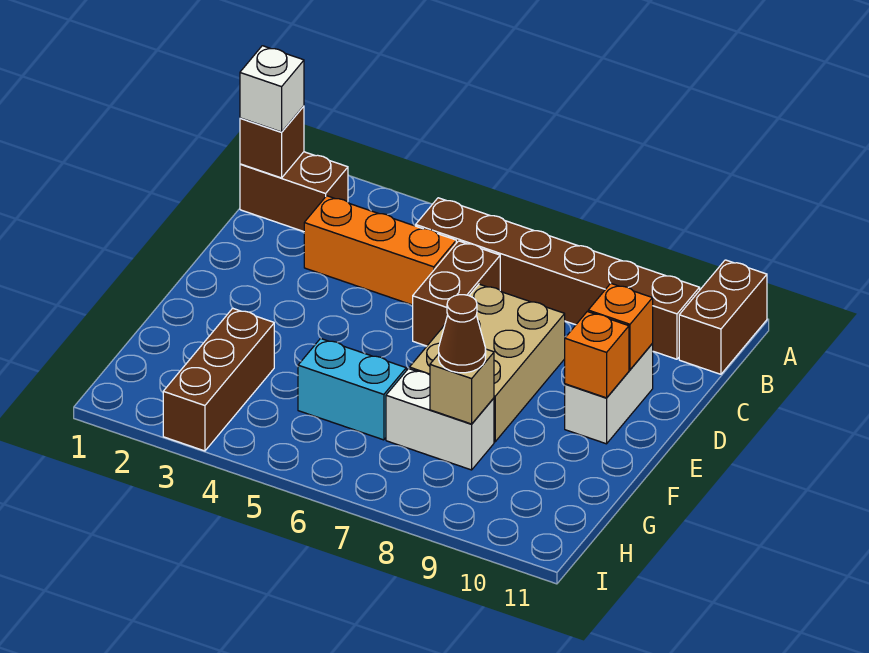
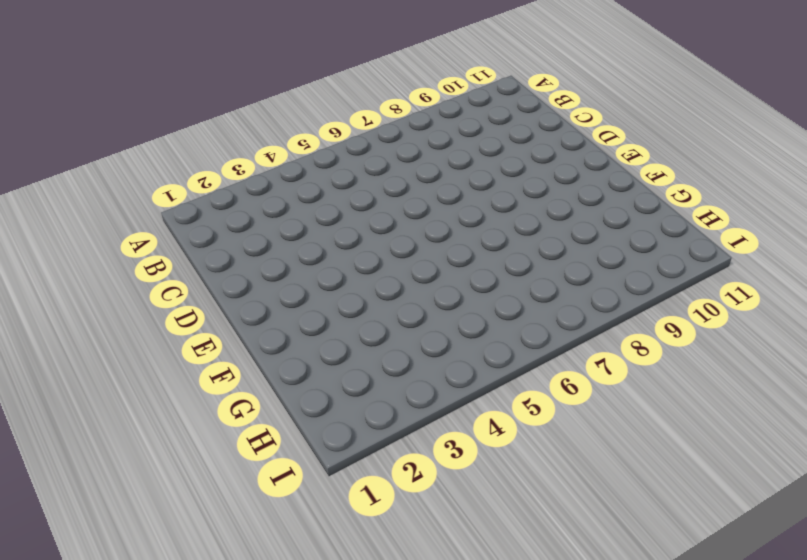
none -> brown brick A11:B11 level 1
none -> brown brick B1:B2 level 1
none -> brown brick B5:B10 level 1

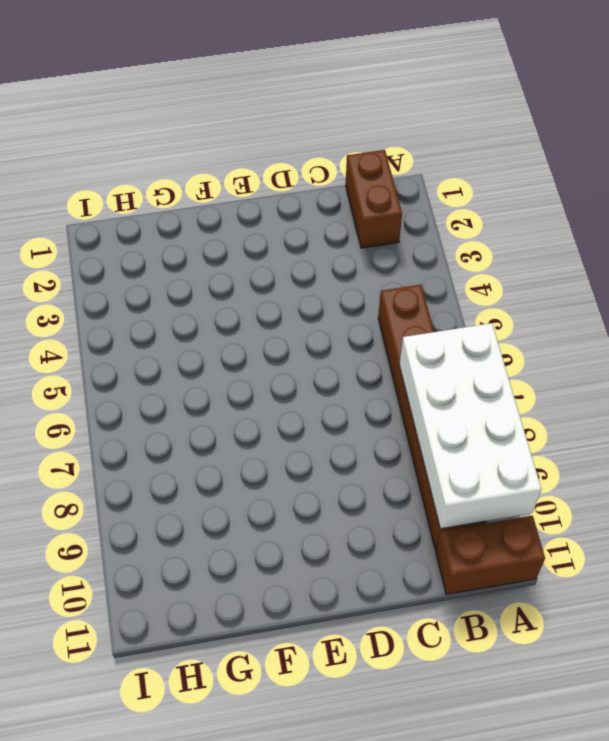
white brick A7:B10 level 2 -> none
none -> orange brick C3:C5 level 1
none -> brown brick C6:D6 level 1
none -> tan brick D7:F8 level 1

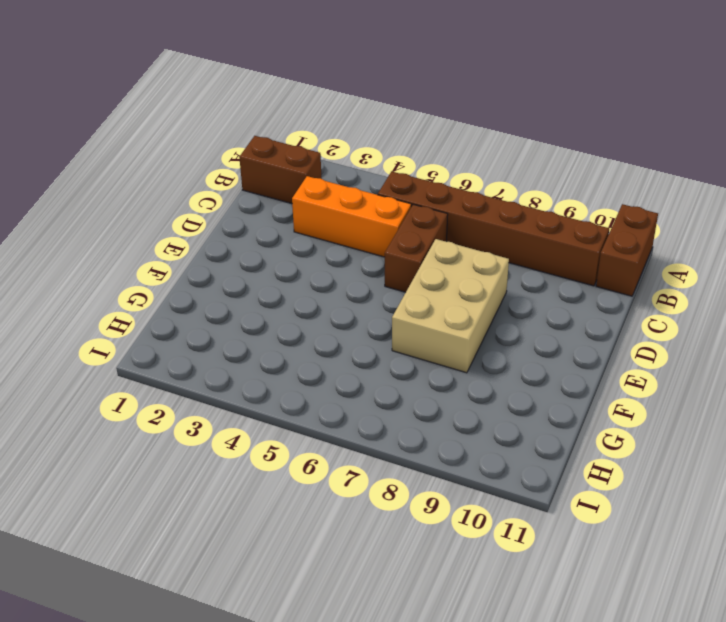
none -> white brick D10:E10 level 1
none -> brown brick G3:I3 level 1
none -> cyan brick G5:G6 level 1

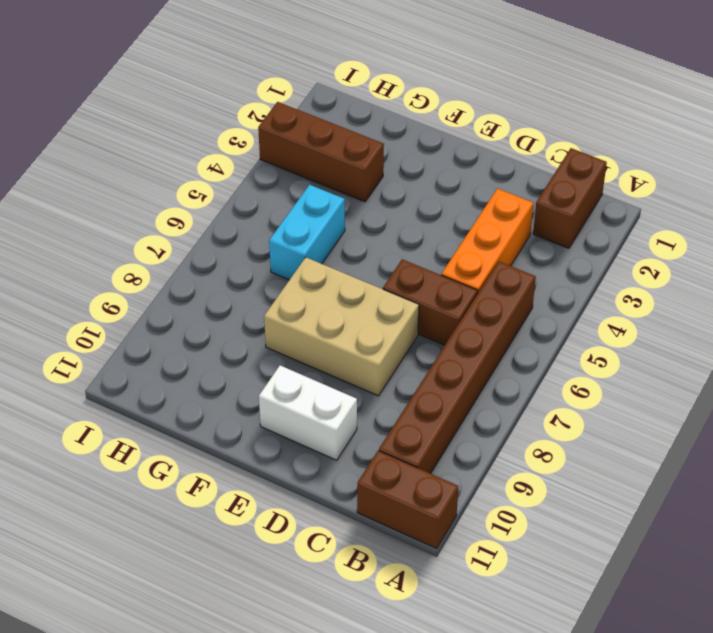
none -> white brick G7:G8 level 1
none -> brown brick B1 level 2
none -> orange brick D10 level 2

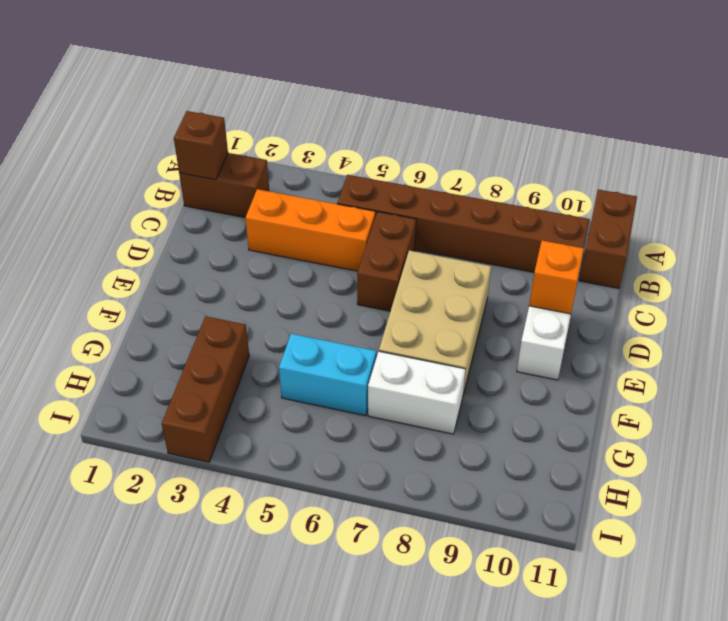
none -> orange brick E10 level 2
none -> tan brick G8 level 2
none -> white brick B1 level 3

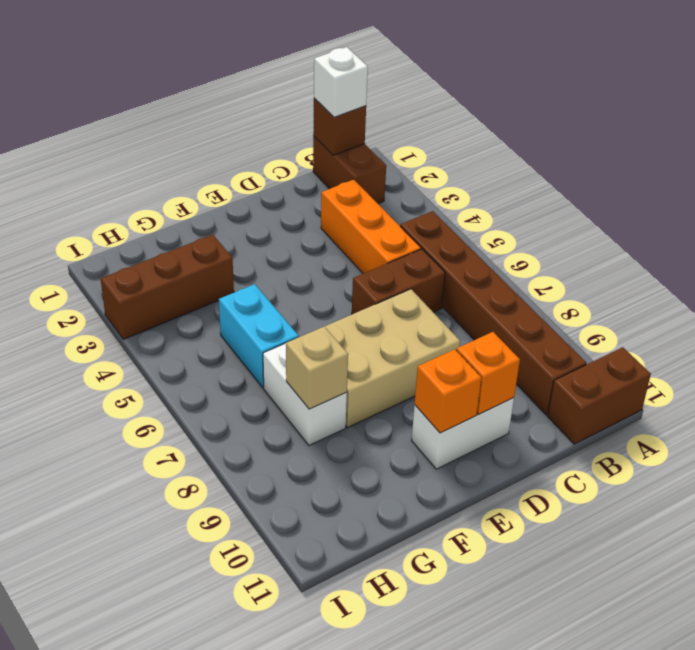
none -> brown cone G8 level 3

